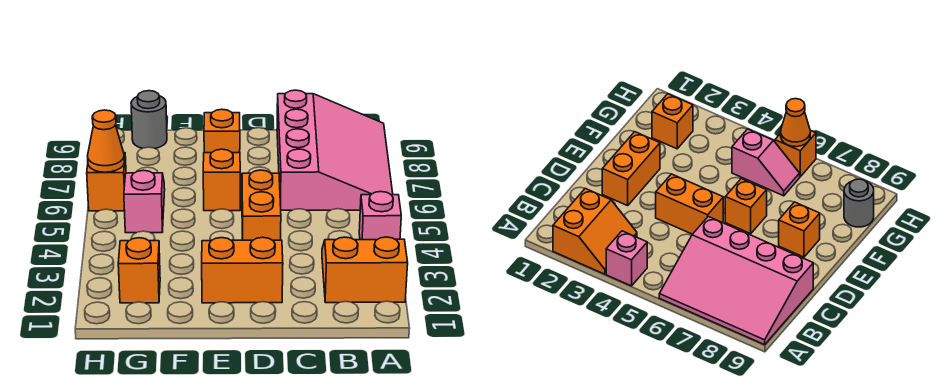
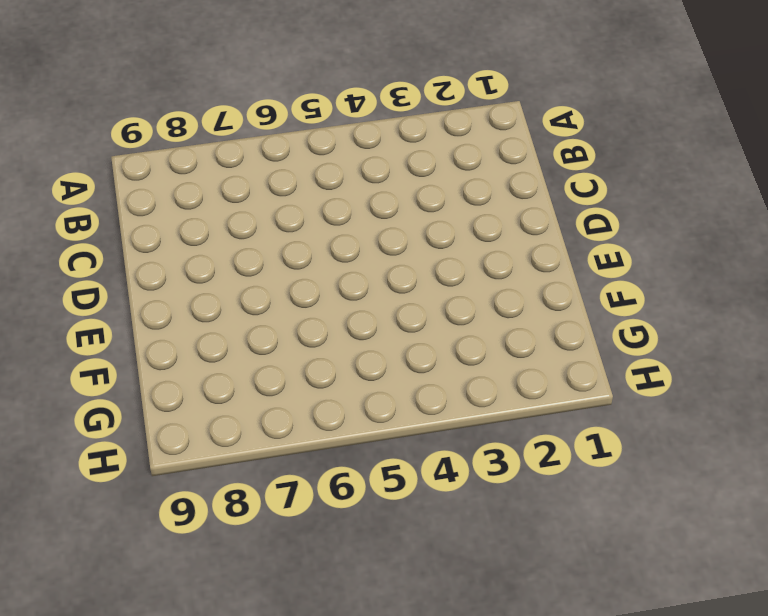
none -> orange slope A2:B3 level 1 top 2
none -> pink brick A4 level 1
none -> pink slope A6:C9 level 1 top C

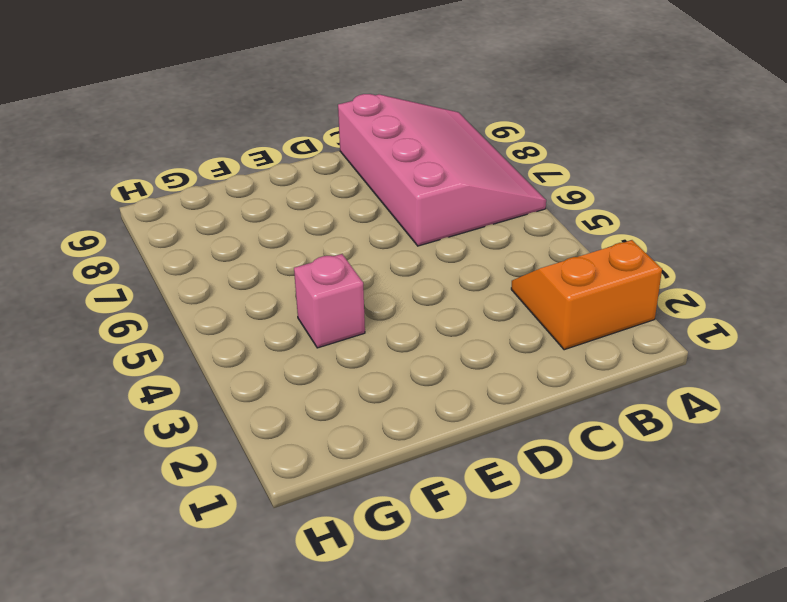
pink brick F4 level 1 -> pink brick A4 level 1
none -> orange brick D2:E2 level 1
none -> orange brick D4:D5 level 1
none -> orange brick E6 level 1

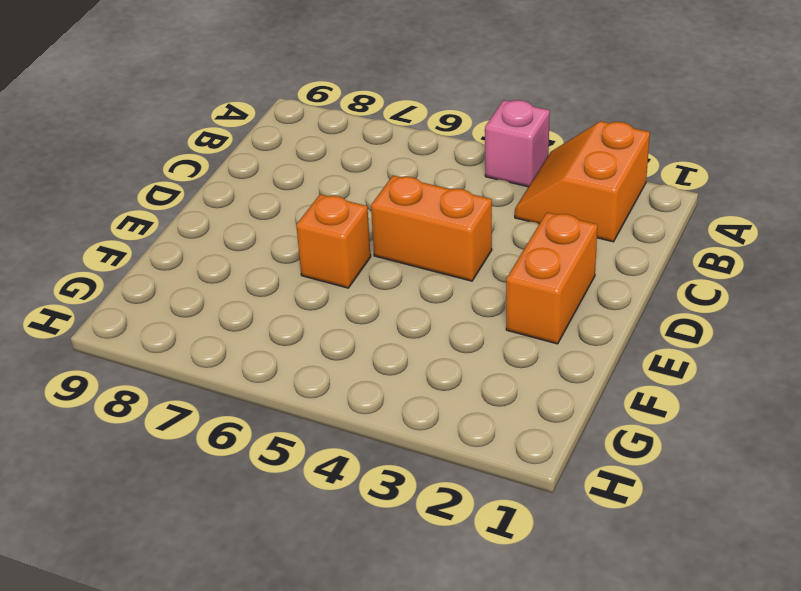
none -> pink slope A6:C9 level 1 top C
none -> orange brick E8 level 1
none -> orange brick G2 level 1

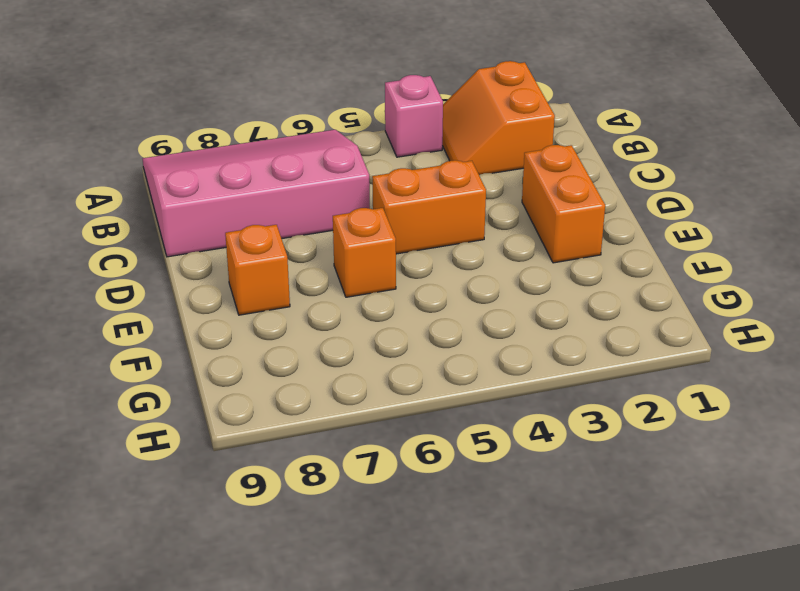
none -> orange brick G2 level 1
none -> pink slope G5:G6 level 1 top 5
none -> grey round brick G9 level 1

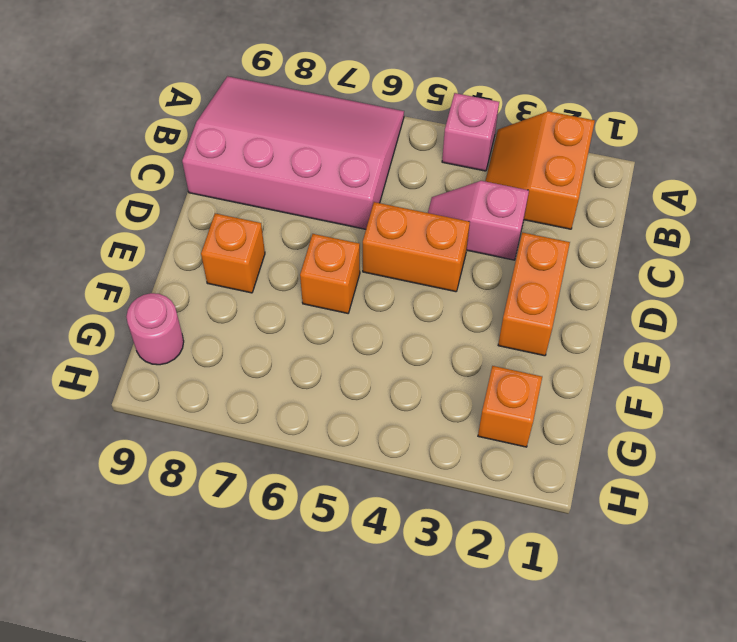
pink slope C3:C4 level 1 top 3 -> pink slope G5:G6 level 1 top 5
pink round brick G9 level 1 -> grey round brick G9 level 1
none -> orange brick H6 level 1
none -> orange cone H6 level 2

